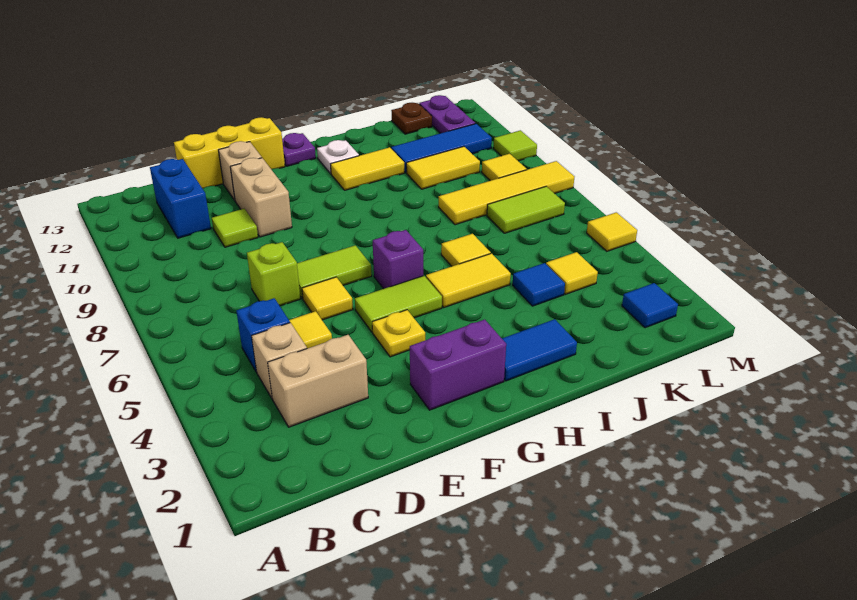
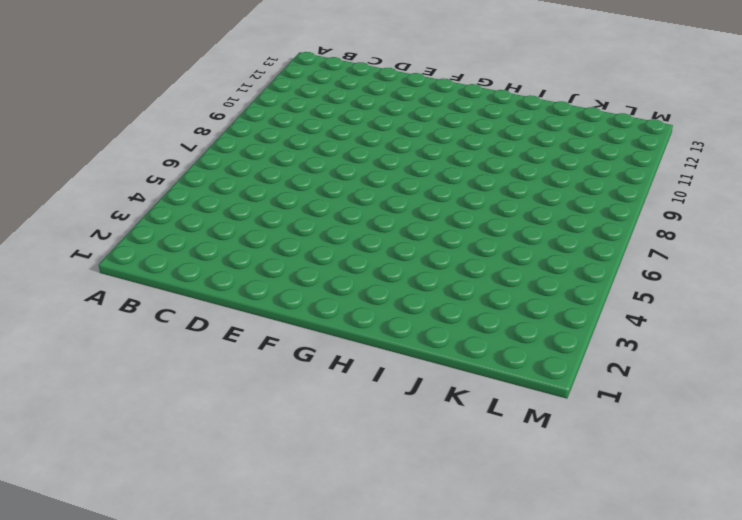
none -> tan brick C3:D3 level 1
none -> tan brick C4 level 1
none -> blue brick C5 level 1
none -> blue brick C11:C12 level 1

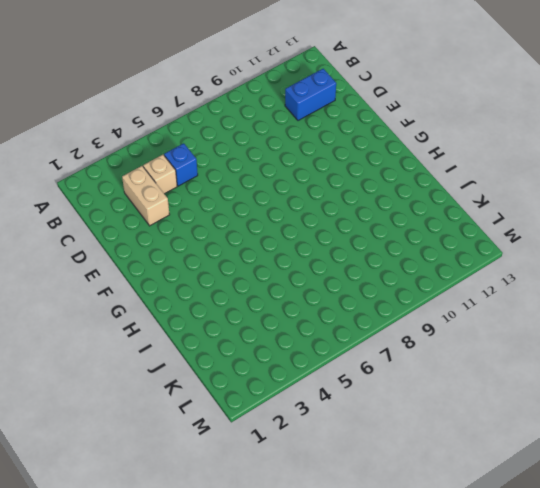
none -> yellow tile D5 level 1
none -> lime brick D7 level 1
none -> lime tile D10 level 1
none -> yellow brick D13:F13 level 1

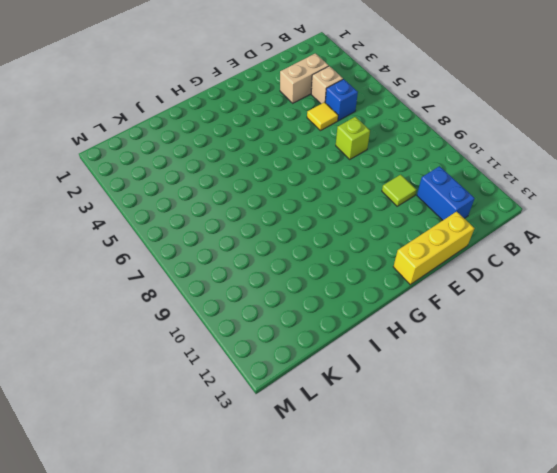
none -> yellow tile E6 level 1
none -> lime tile E7:F7 level 1
none -> tan brick E10:E11 level 1
none -> tan brick E12 level 1

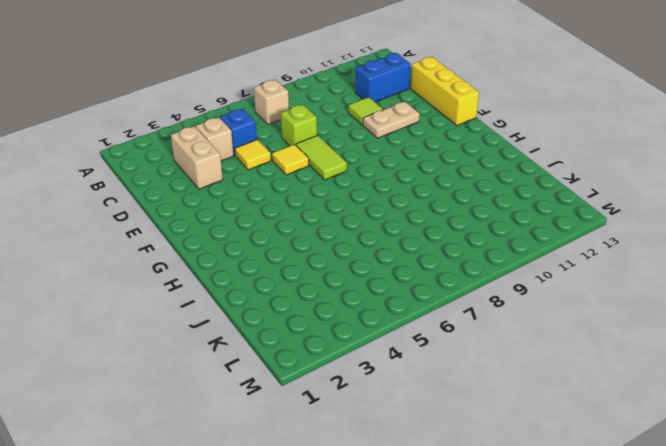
tan brick B7 level 1 -> tan brick E12 level 1
tan plate E10:E11 level 1 -> tan brick E10:E11 level 1
none -> purple brick F2:G2 level 1
none -> yellow plate F4 level 1
none -> lime tile F5:G5 level 1
none -> purple brick G6 level 1

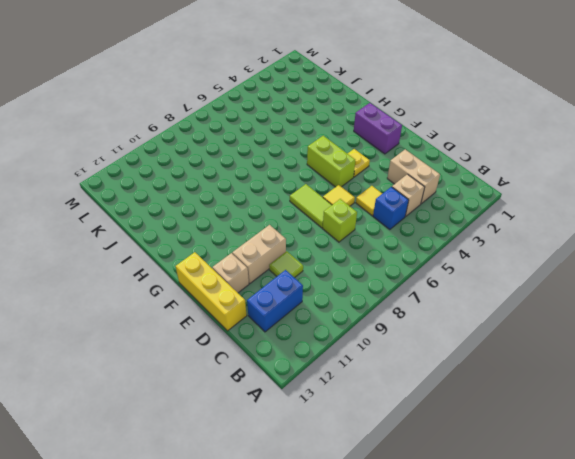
lime brick F5:G5 level 1 -> lime tile F5:G5 level 1
none -> purple brick G6 level 1
none -> purple plate G13 level 1
none -> blue tile H2:I2 level 1
none -> yellow tile H5:I5 level 1

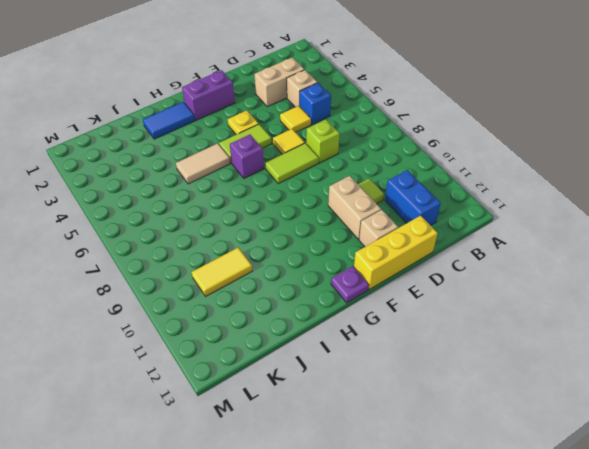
tan tile H5:I5 level 1 -> yellow tile H5:I5 level 1
none -> yellow tile H11:I11 level 1
none -> white plate H12 level 1
none -> yellow tile I6 level 1
none -> blue tile J4 level 1

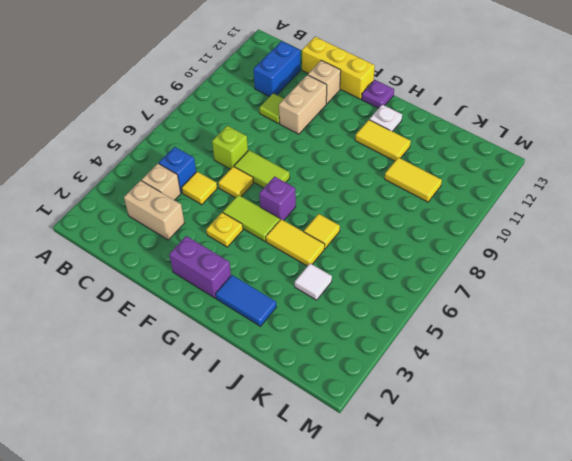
white tile J4 level 1 -> blue tile J4 level 1
none -> yellow tile J8:M8 level 1
none -> blue tile J11:L11 level 1
none -> yellow tile K4 level 1
none -> lime tile K7:L7 level 1

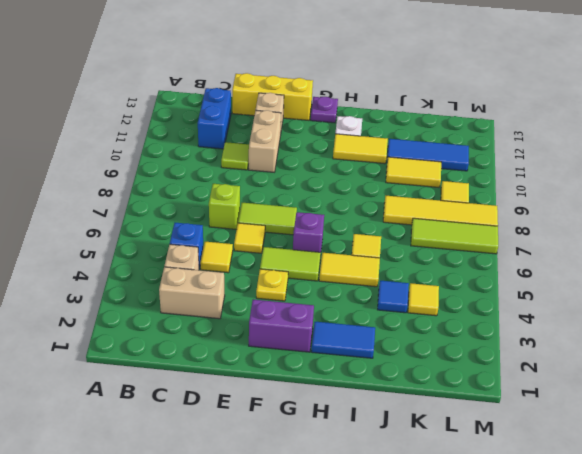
lime tile K7:M7 level 1 -> lime tile K7:L7 level 1
none -> brown plate K13 level 1
none -> blue tile L2 level 1
none -> purple plate L12:L13 level 1
none -> yellow tile M5 level 1

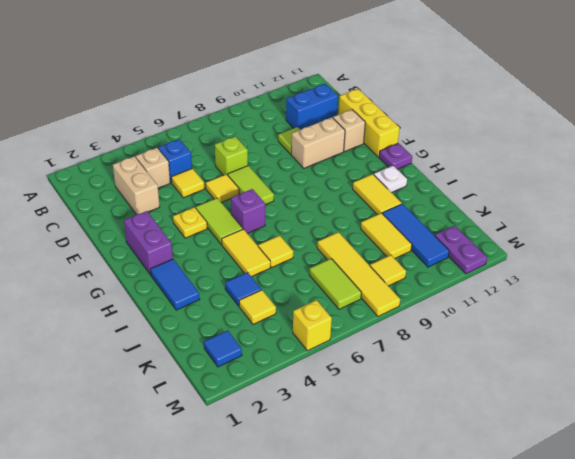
purple plate L12:M12 level 1 -> purple plate L12:L13 level 1
yellow brick M5 level 1 -> yellow tile M5 level 1
none -> brown plate K13 level 1
none -> lime tile M10 level 1

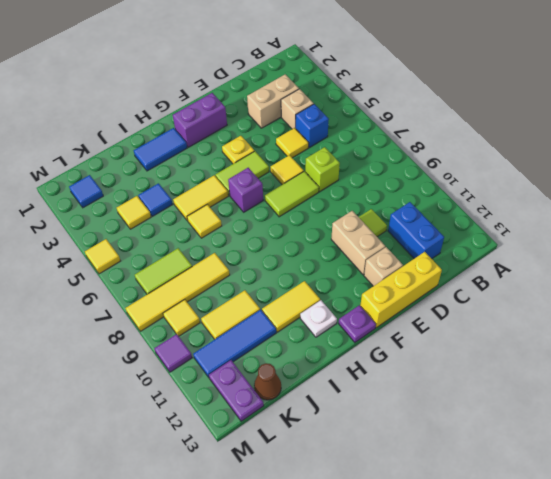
brown cone K13 level 1 -> brown plate K13 level 1
purple tile M10 level 1 -> lime tile M10 level 1

